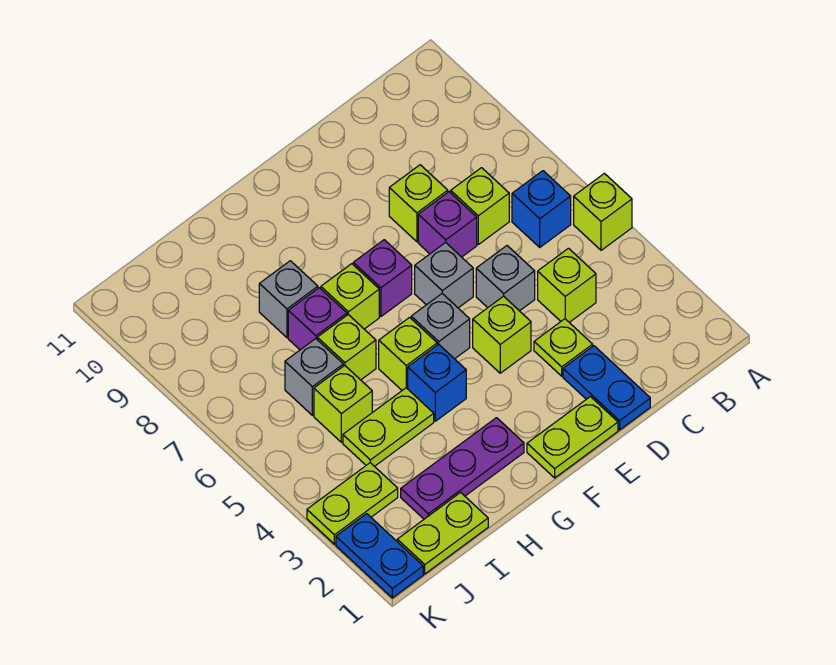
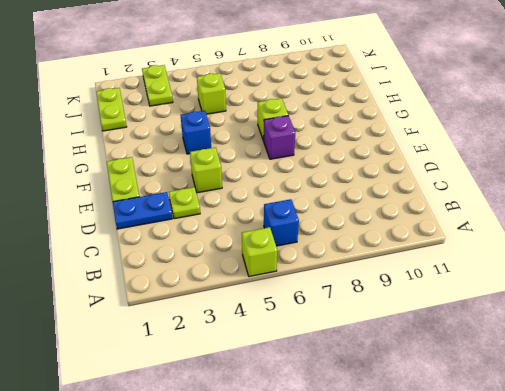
none -> lime brick C4 level 1
none -> lime brick C7 level 1
none -> grey brick D5 level 1

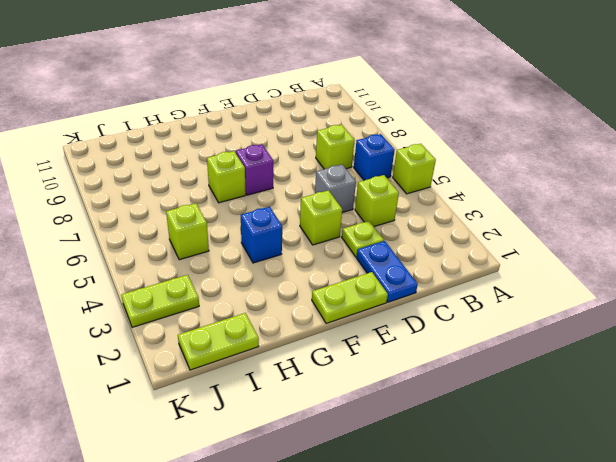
none -> purple brick D7 level 1
none -> lime brick D8 level 1
none -> grey brick E6 level 1

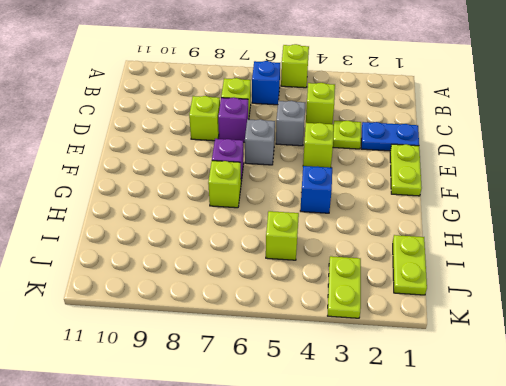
none -> grey brick F5 level 1
none -> purple plate G2:I2 level 1
none -> lime brick G5 level 1

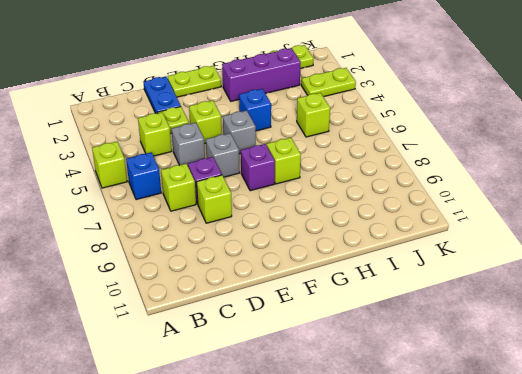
purple brick G2:I2 level 1 -> purple plate G2:I2 level 1
none -> lime brick G5 level 1
none -> lime plate H4:I4 level 1
none -> lime brick H6 level 1

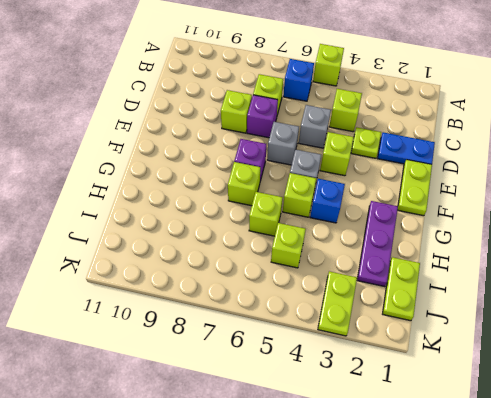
none -> lime plate H4:I4 level 1
none -> purple brick H7 level 1
none -> grey brick H8 level 1

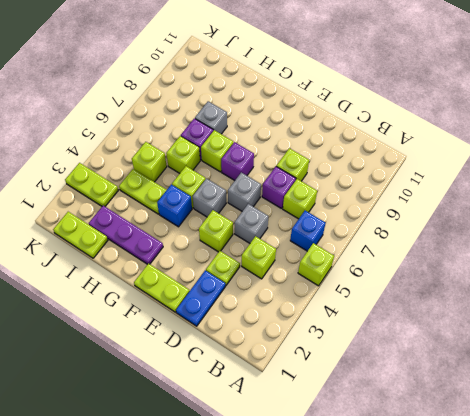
none -> grey brick I6 level 1
none -> blue plate K1:K2 level 1

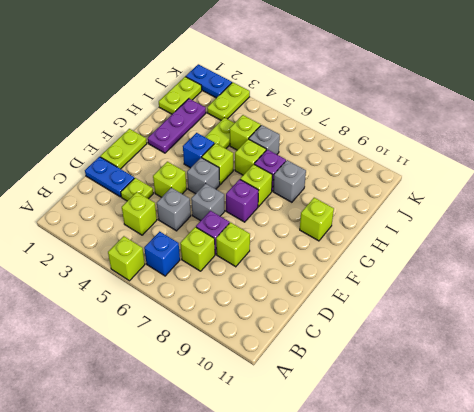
lime brick G10 level 1 -> none

